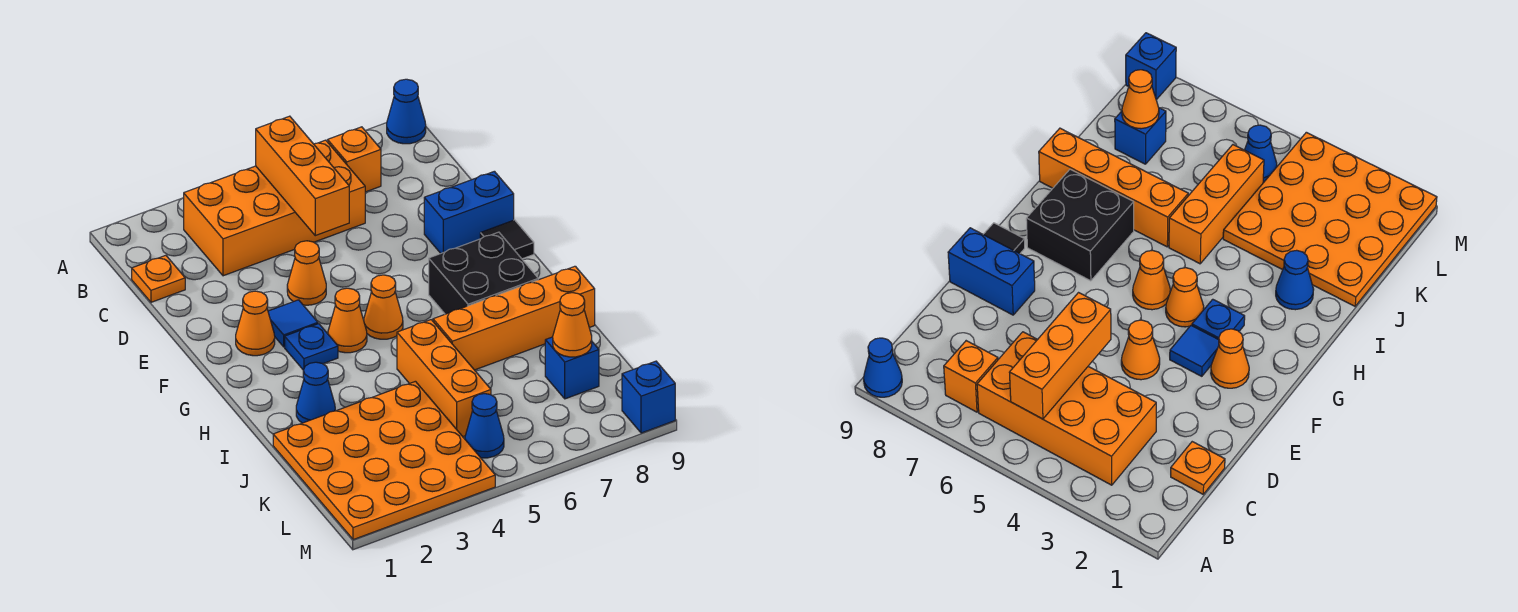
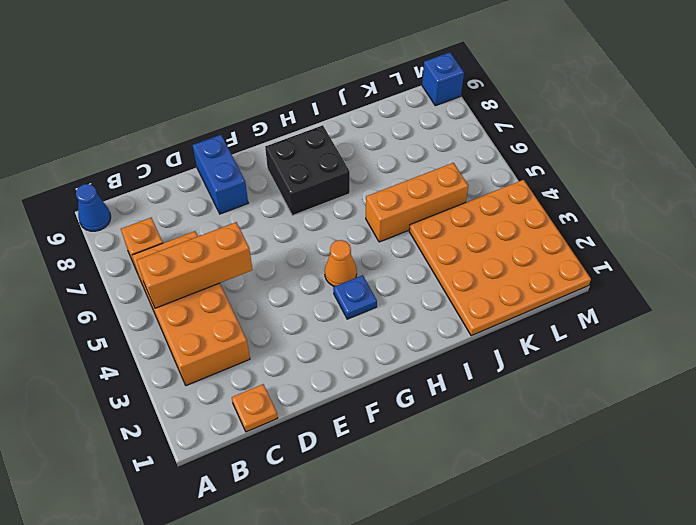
none -> orange cone E4 level 1
none -> orange cone F2 level 1
none -> blue tile F3 level 1

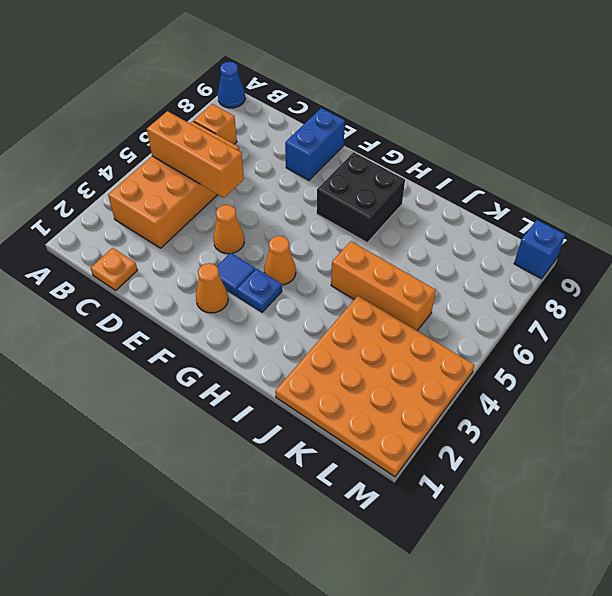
none -> black tile F9 level 1
none -> orange cone G5 level 1
none -> blue cone I2 level 1

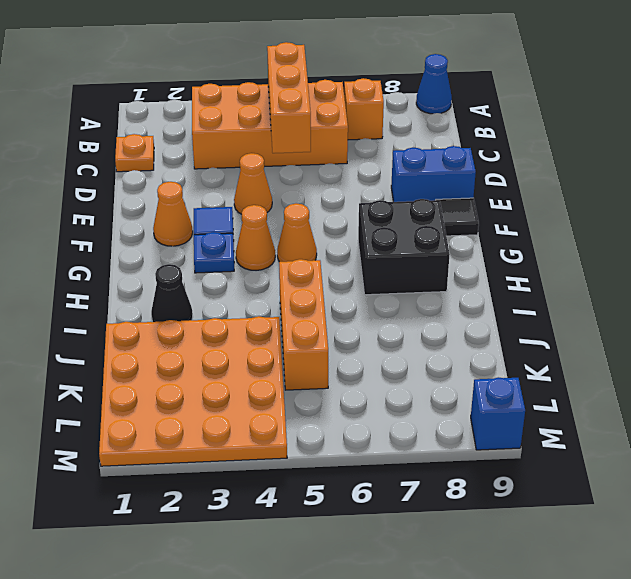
black cone I2 level 1 -> blue cone I2 level 1
none -> orange brick I6:I9 level 1
none -> blue brick K8 level 1
none -> blue cone L5 level 1

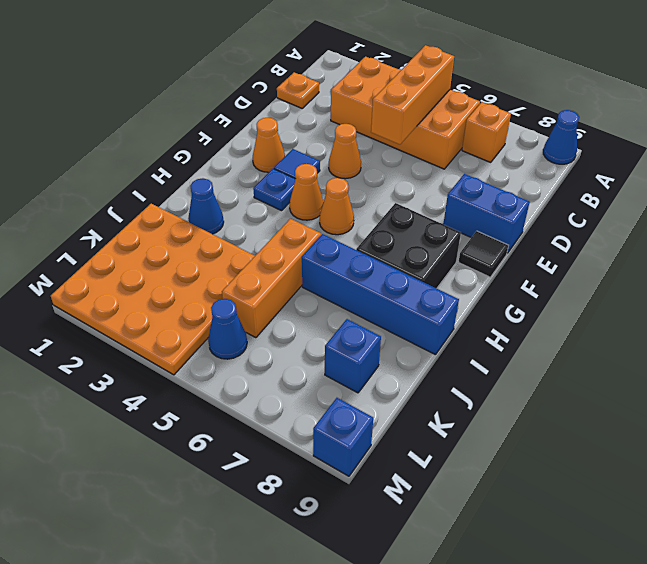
blue brick I6:I9 level 1 -> orange brick I6:I9 level 1
none -> orange cone K8 level 2

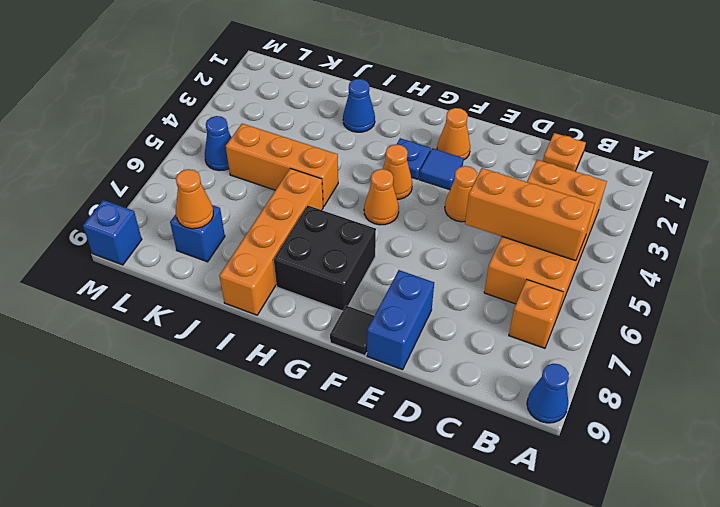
none -> orange plate J1:M4 level 1

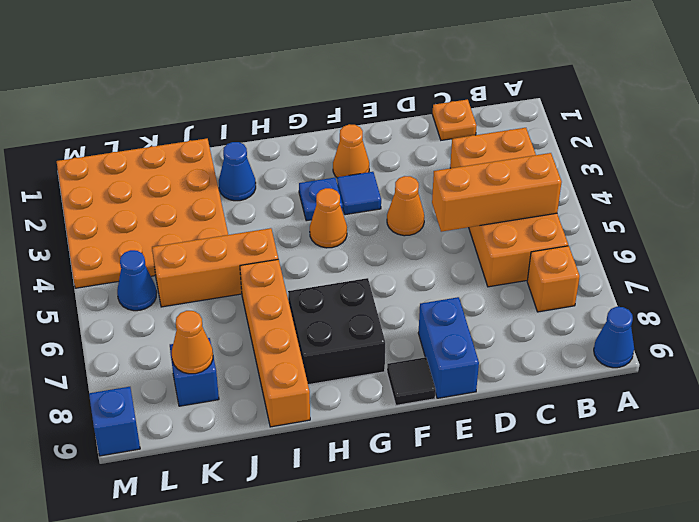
none -> orange cone G5 level 1

